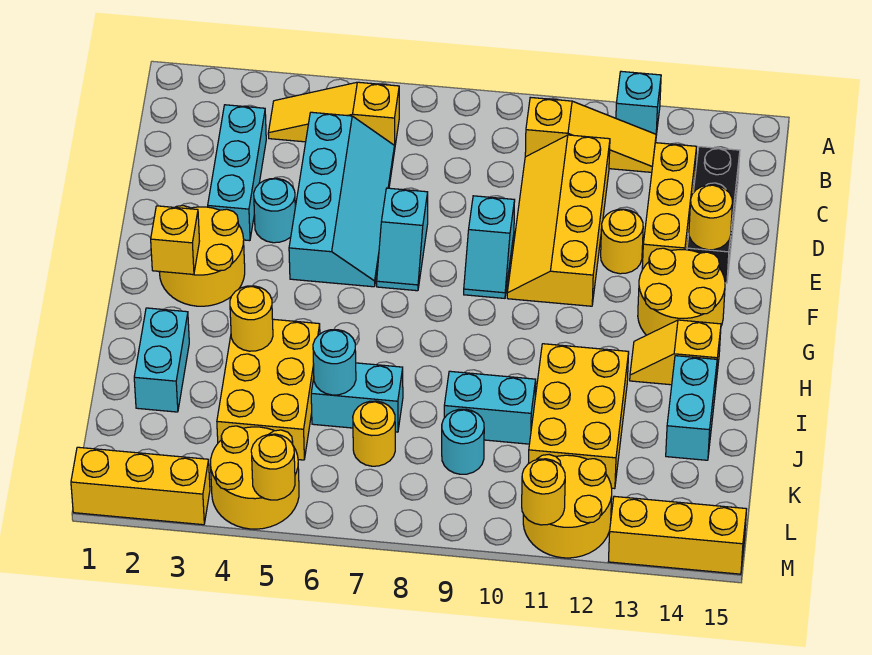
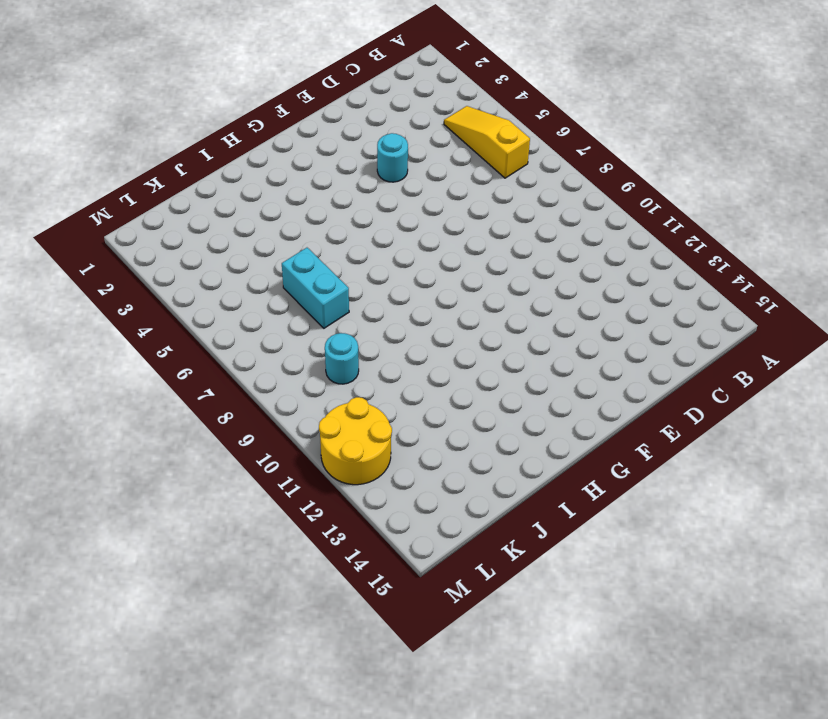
none -> cyan brick A12 level 1
none -> yellow slope B10:B12 level 1 top 10
none -> cyan brick C3:E3 level 1
none -> cyan slope C5:F6 level 1 top 5

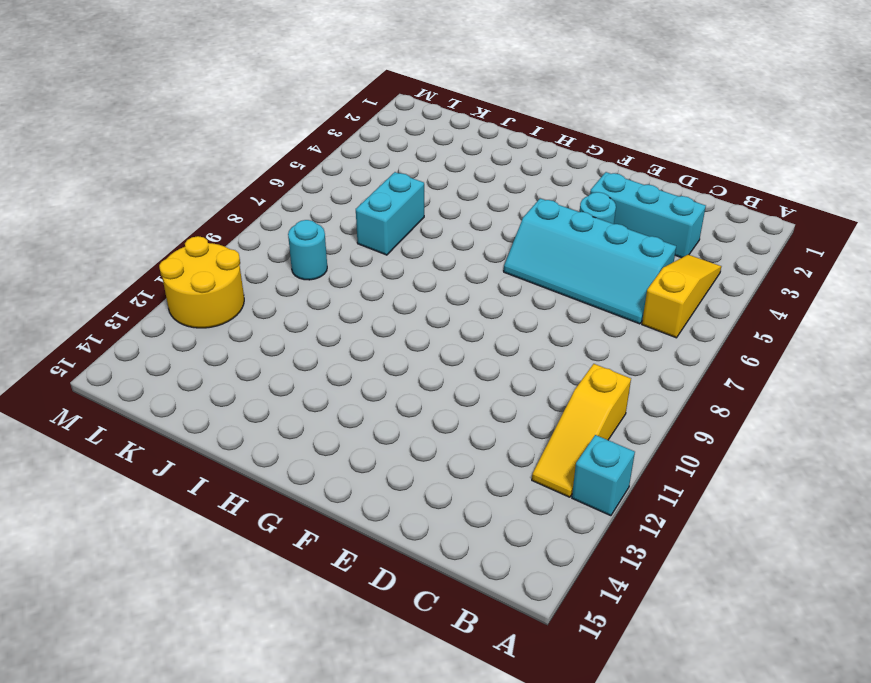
none -> yellow slope C10:F11 level 1 top 11
none -> yellow brick C13:E13 level 1
none -> black brick C14:E14 level 1
none -> cyan slope E7:F7 level 1 top E

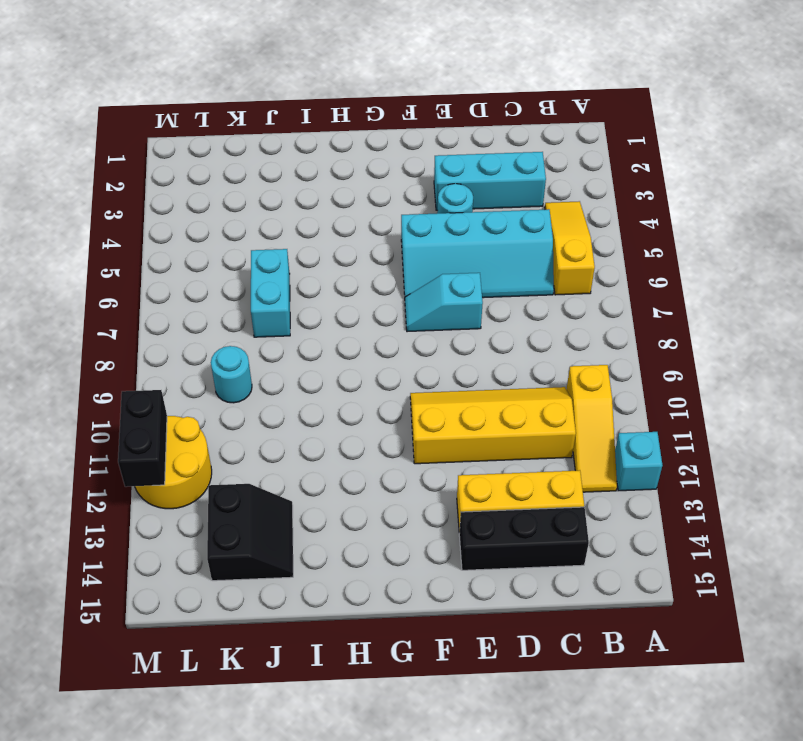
black slope J13:K14 level 1 top K -> cyan brick I14:J14 level 1
black brick M11:M12 level 2 -> yellow round brick M11 level 2
none -> cyan slope E9:F9 level 1 top E
none -> yellow round brick E12 level 1
none -> yellow round brick F2:G3 level 1
none -> yellow round brick F13:G14 level 1

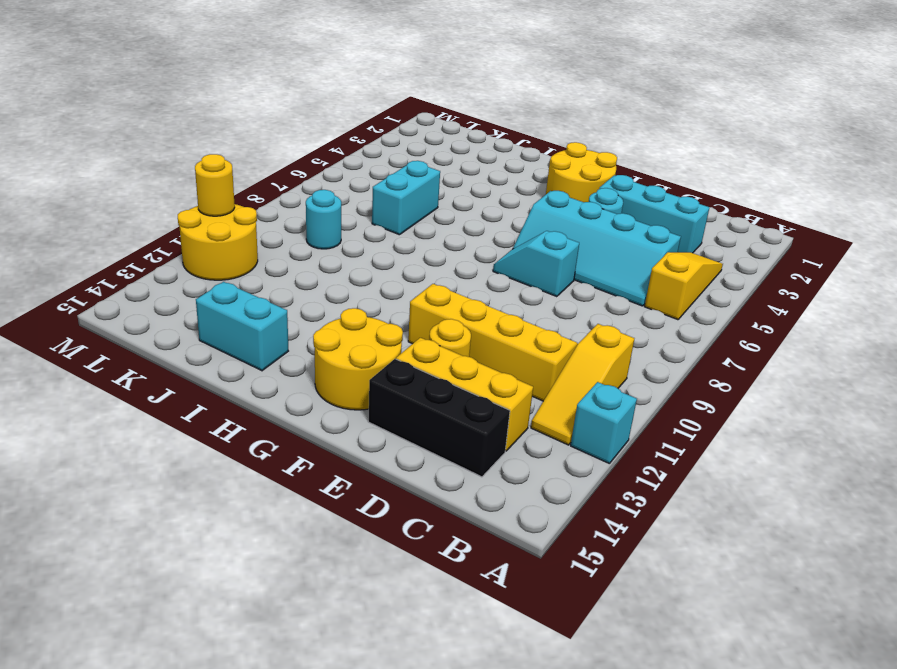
none -> cyan slope E9:F9 level 1 top E
none -> yellow slope H13:H14 level 1 top 14
none -> cyan brick I2:J2 level 1
none -> yellow brick I4:K5 level 1

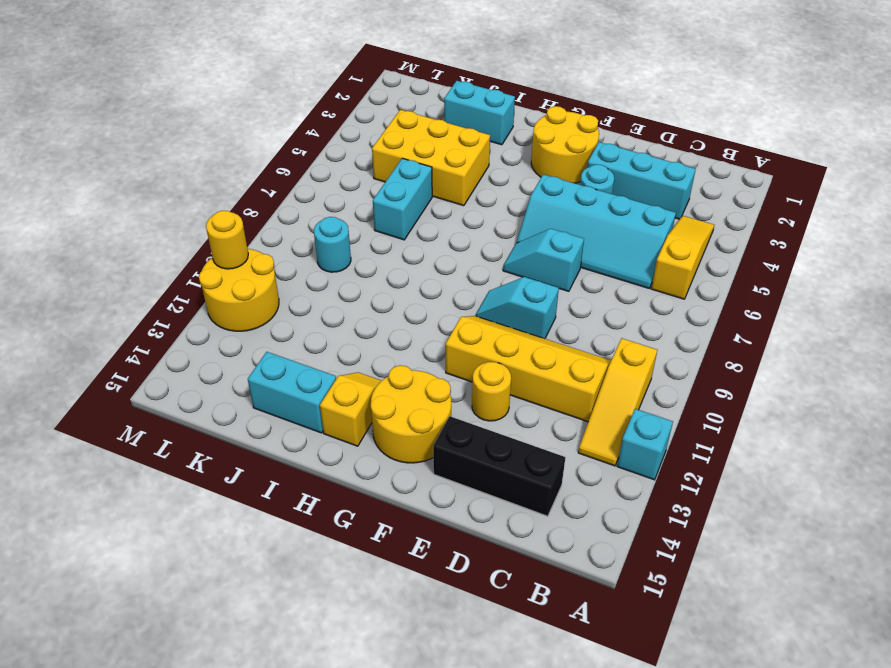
none -> yellow brick C13:E13 level 1
none -> yellow brick I11:K12 level 1
none -> cyan brick J9:J10 level 1
none -> yellow round brick K7 level 1

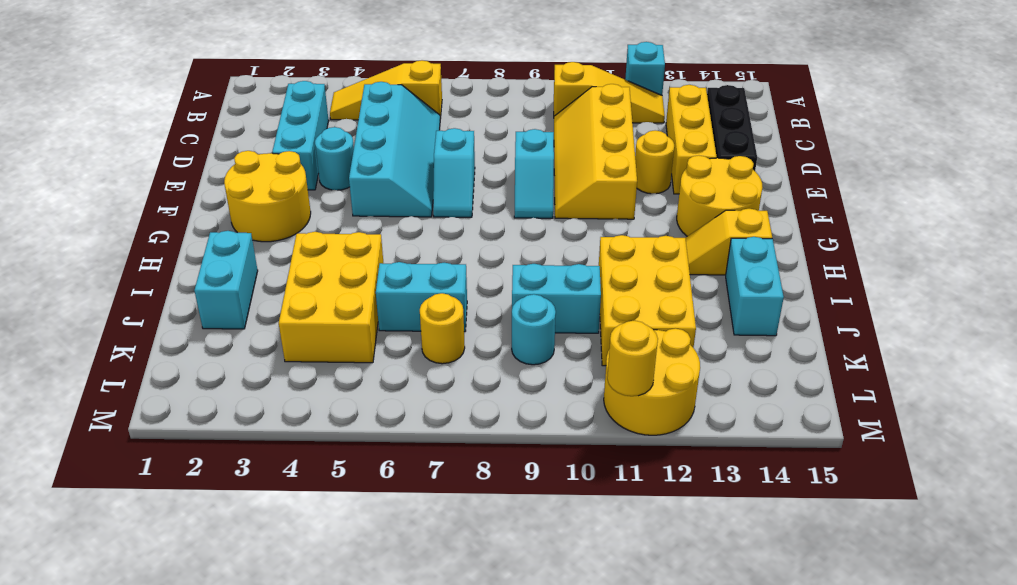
none -> yellow round brick L4:M5 level 1
none -> yellow brick M1:M3 level 1
none -> yellow brick M13:M15 level 1
none -> yellow round brick E14 level 2

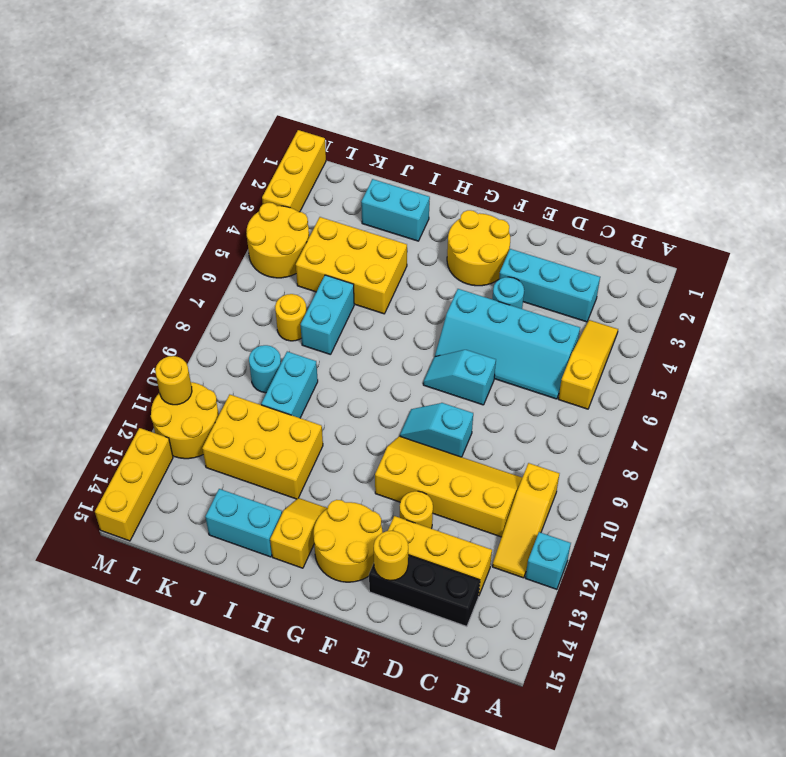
none -> yellow brick G2 level 2
none -> yellow round brick I4 level 2
none -> cyan round brick J6 level 2
none -> yellow round brick M5 level 2

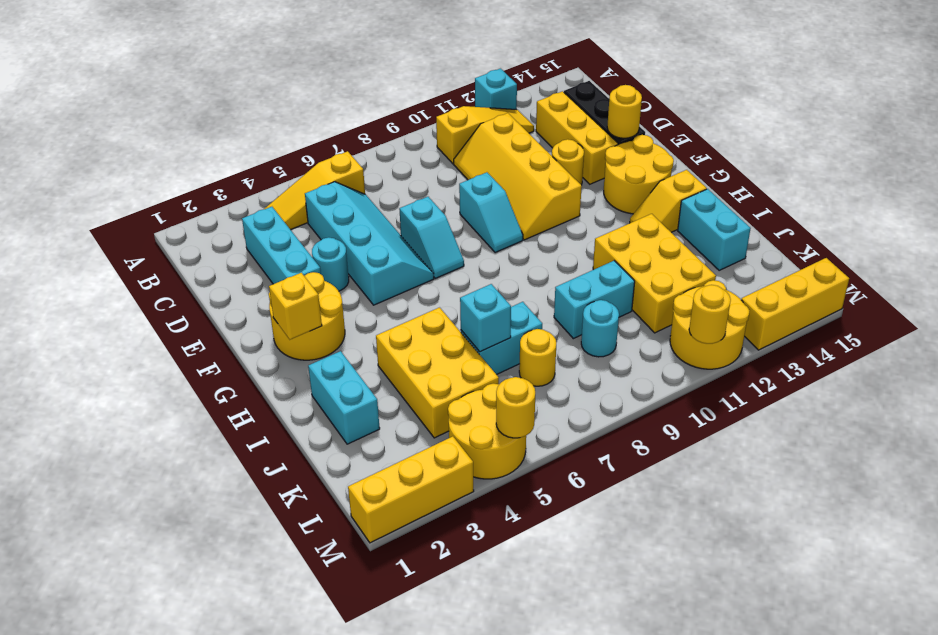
cyan brick J6 level 2 -> cyan round brick J6 level 2
none -> yellow round brick I4 level 2

